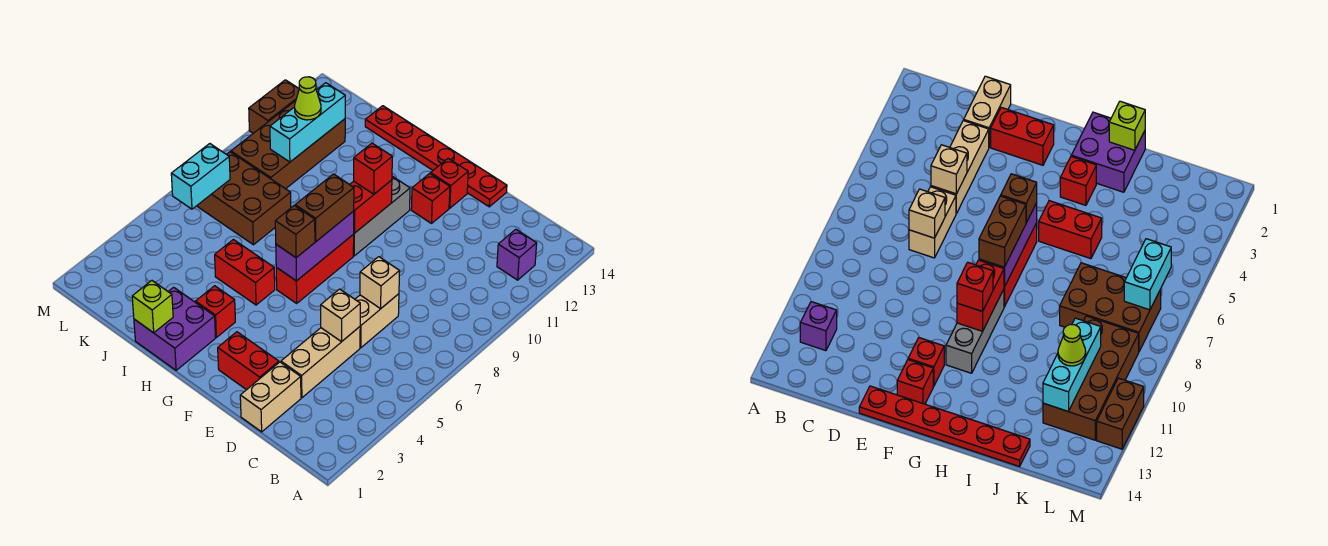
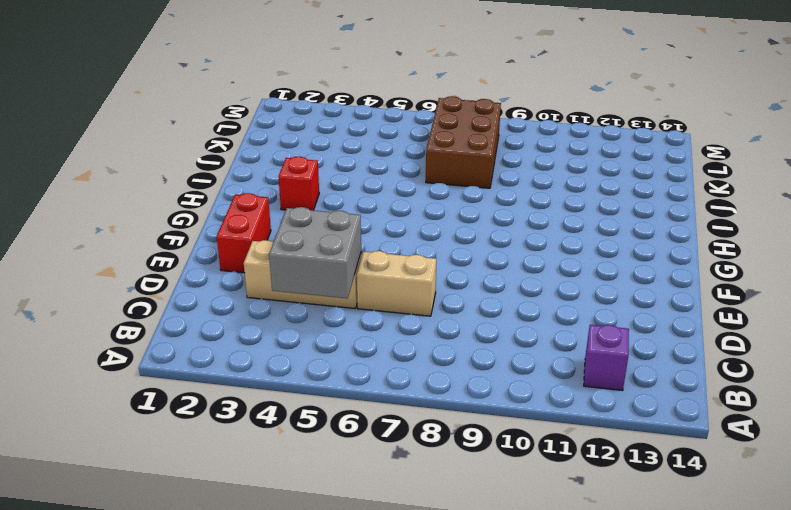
grey brick C4:D5 level 2 -> tan brick D5 level 2
none -> tan brick D1:D2 level 1
none -> red plate E14:J14 level 1
none -> red brick F12 level 1

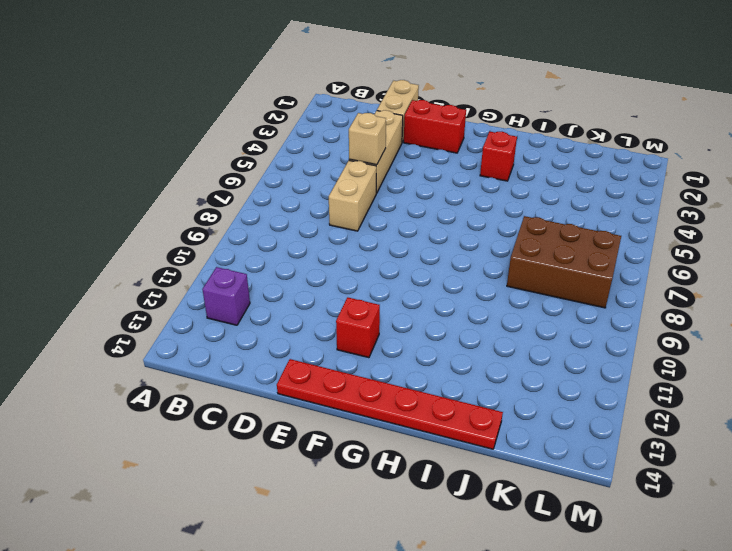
none -> red brick F13 level 1
none -> red brick G6:G8 level 1
none -> grey brick G9:G11 level 1

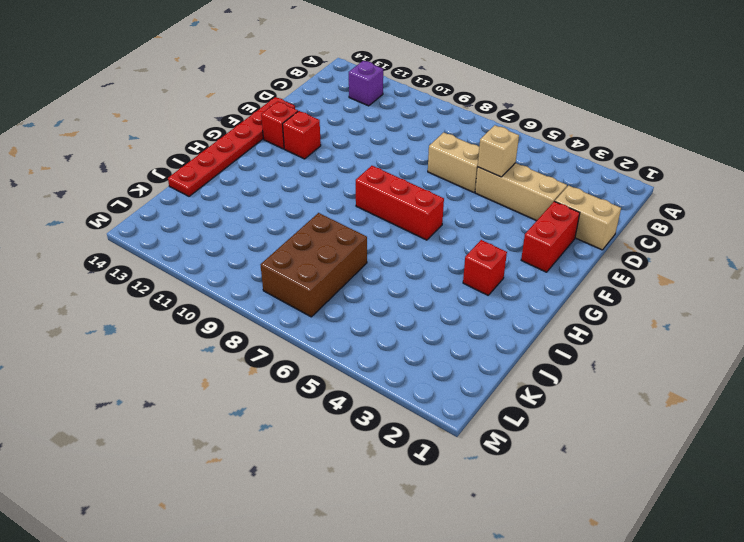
none -> grey brick G9:G11 level 1
none -> purple brick H1:I2 level 1
none -> red brick H5:I5 level 1

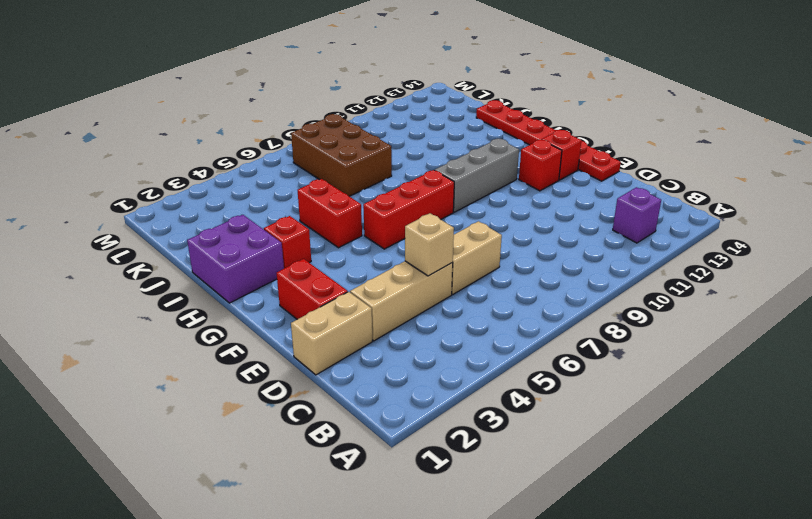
none -> brown brick K9:L12 level 1
none -> brown brick M11:M12 level 1
none -> tan brick D7 level 2

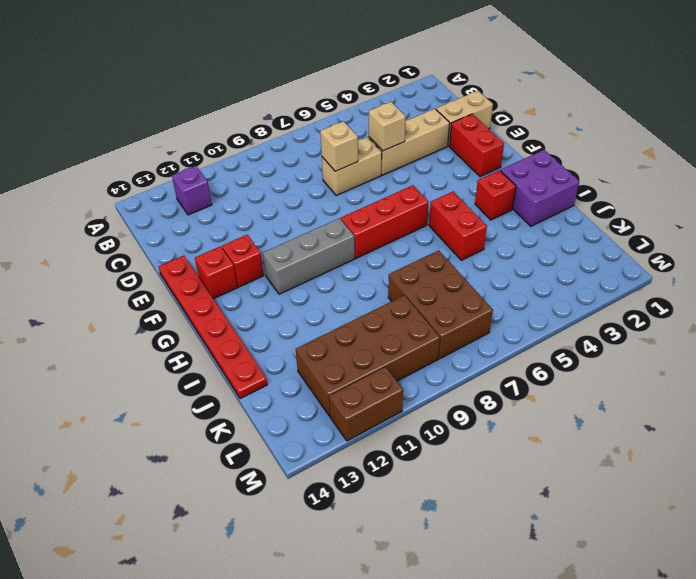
none -> purple brick G6:G8 level 2
none -> red brick G9:G10 level 2
none -> lime brick I1 level 2

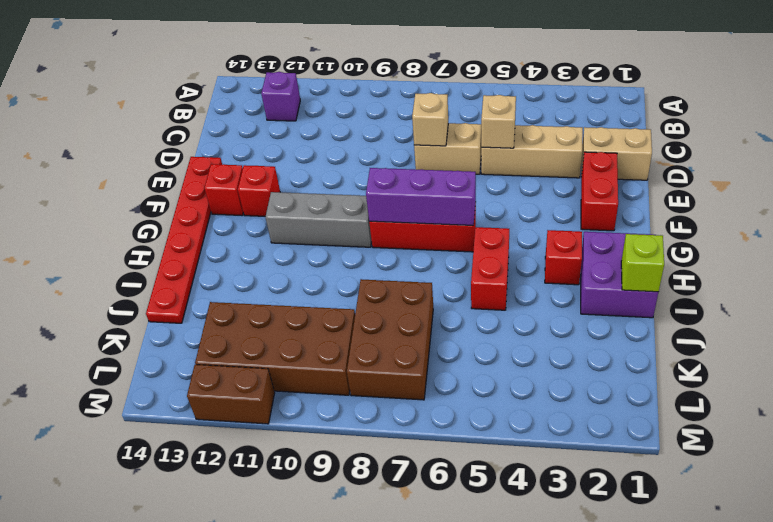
none -> red brick G9:G10 level 2
none -> cyan brick K10:K12 level 2
none -> cyan brick L6:L7 level 2

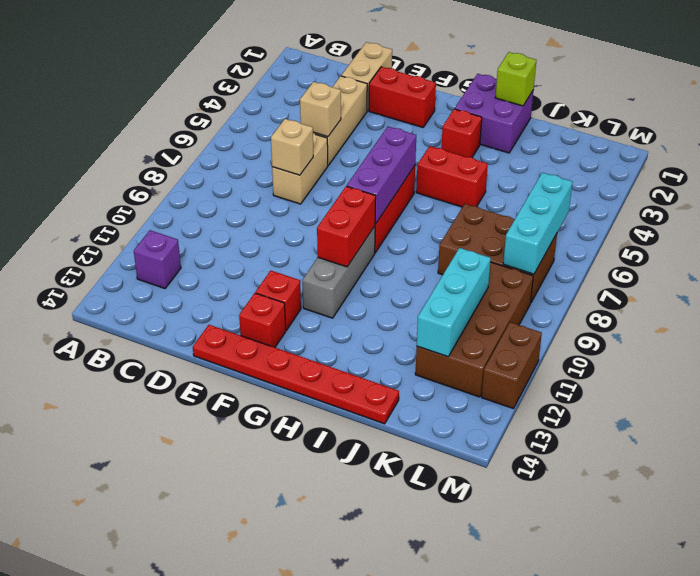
cyan brick L6:L8 level 2 -> cyan brick L6:L7 level 2
none -> brown brick G6 level 3
none -> brown brick G7:G8 level 3
none -> red brick G10 level 3

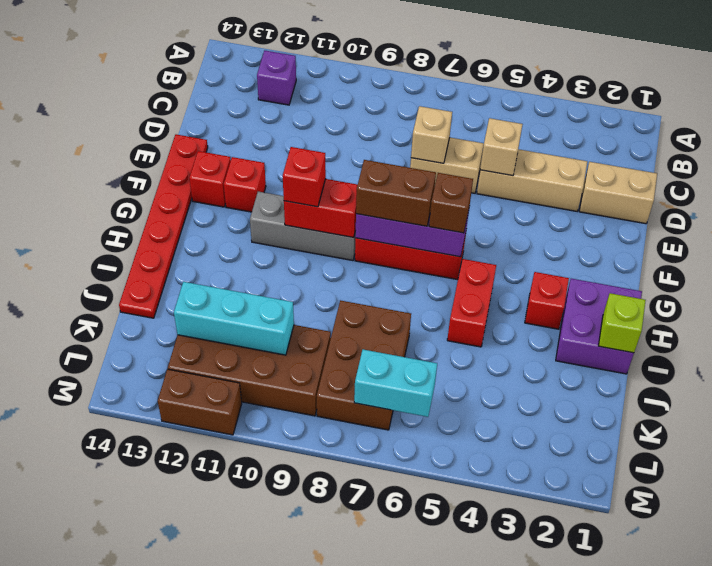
none -> red brick E2:F2 level 1
none -> lime cone K11 level 3

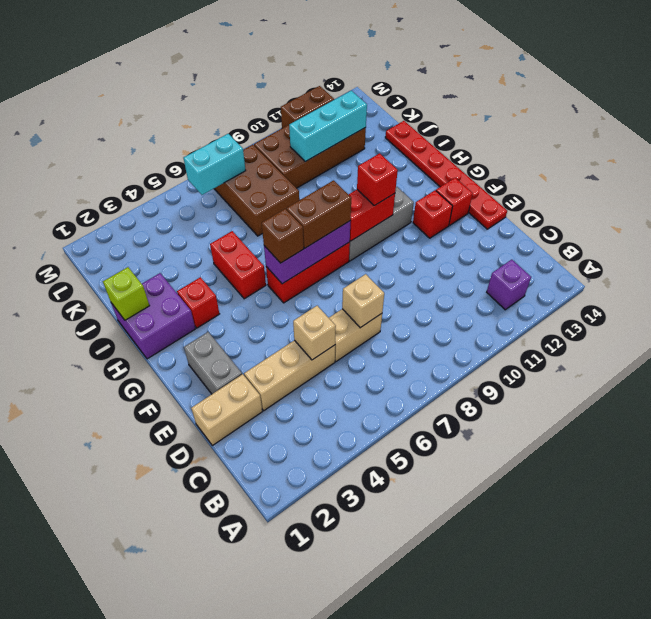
grey brick E2:F2 level 1 -> red brick E2:F2 level 1
none -> lime cone K11 level 3

